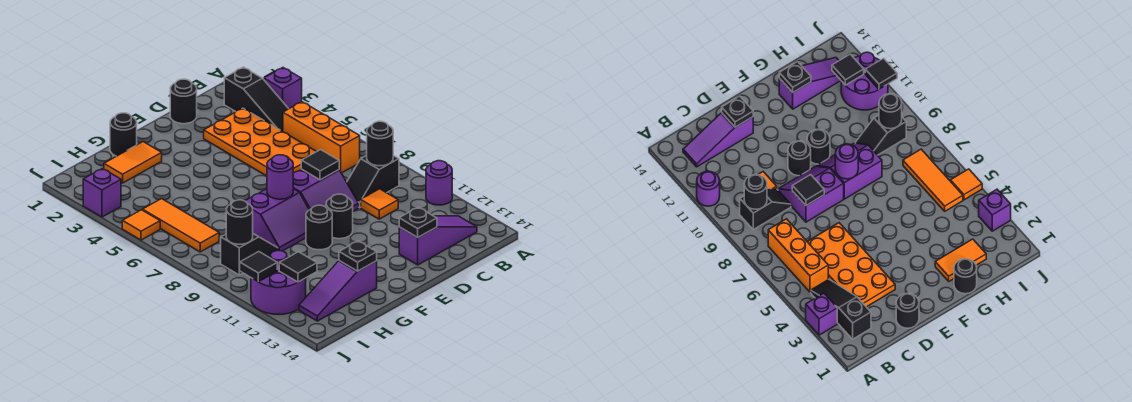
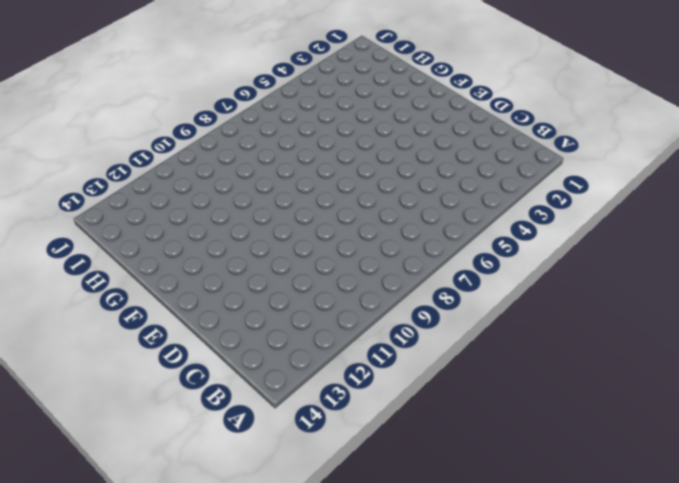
none -> purple brick A3 level 1
none -> purple round brick A11 level 1
none -> black slope B2:B4 level 1 top 2

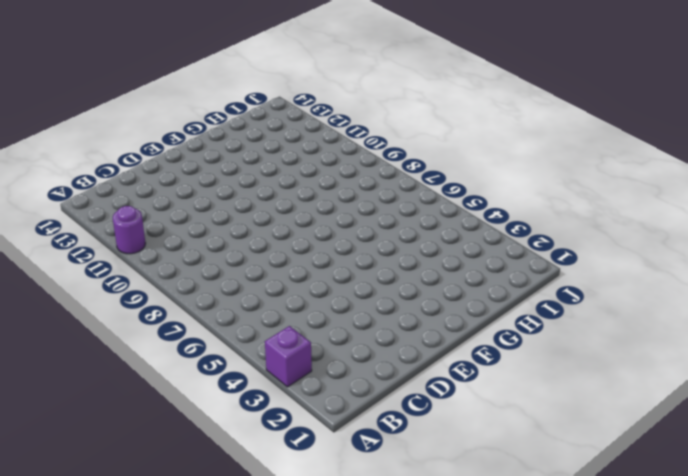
none -> black slope B2:B4 level 1 top 2
none -> orange brick B5:B7 level 1
none -> black slope B9:C9 level 1 top B

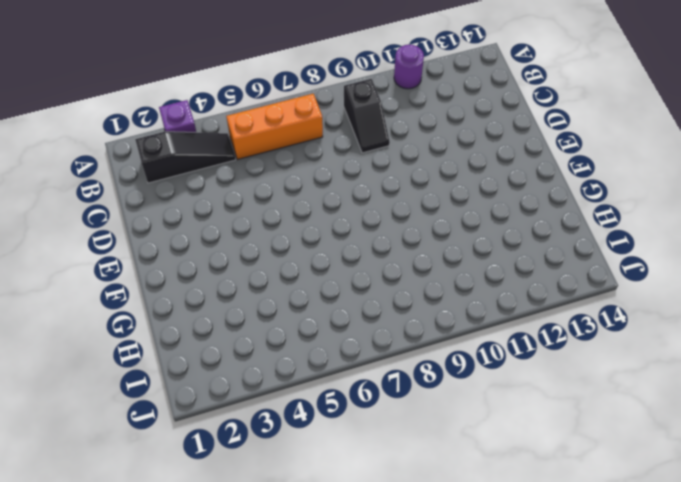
none -> purple slope B13:D13 level 1 top D
none -> orange plate C3:D6 level 1
none -> orange tile C10 level 1

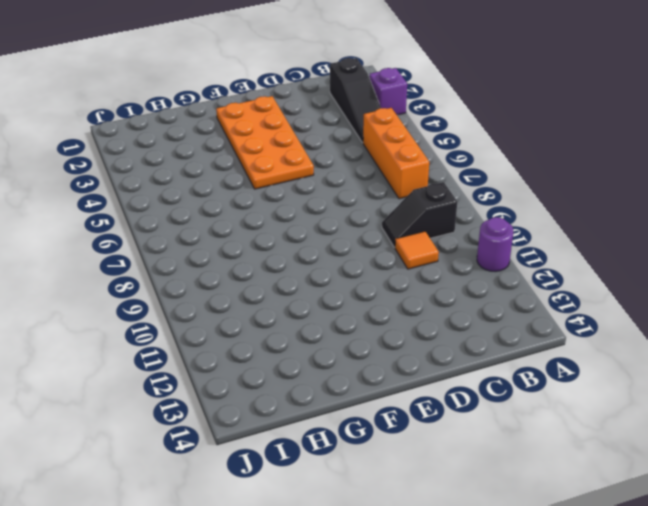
orange plate E2:F5 level 1 -> orange plate C3:D6 level 1
none -> purple slope B13:D13 level 1 top D
none -> black round brick D1 level 1
none -> purple slope D8:E9 level 1 top 8

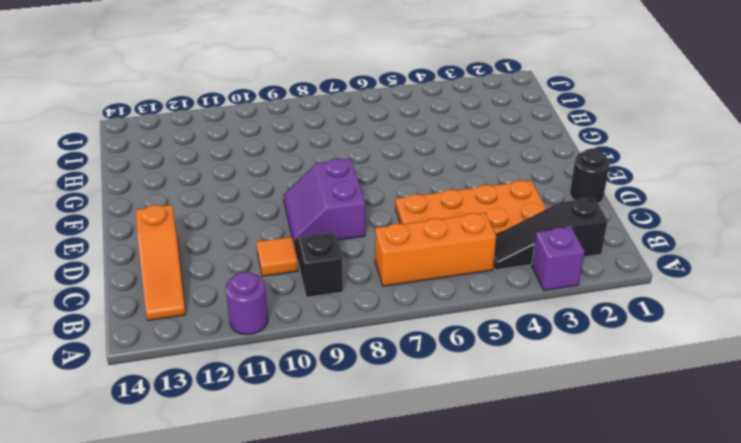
orange slope B13:D13 level 1 top D -> purple slope B13:D13 level 1 top D
none -> black round brick E10 level 1
none -> purple slope F8:G9 level 1 top 8
none -> black round brick F10 level 1

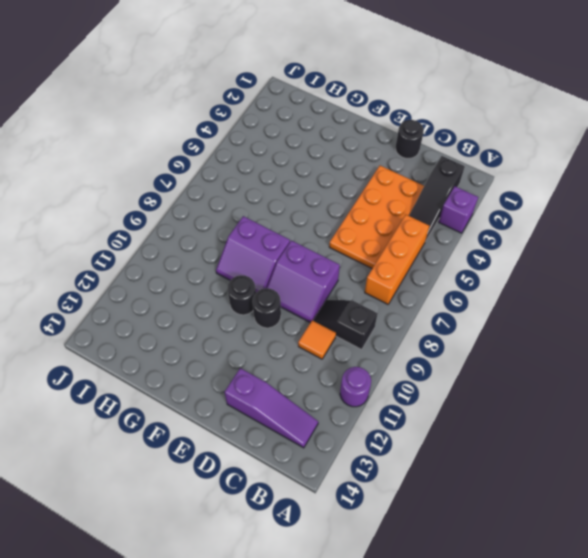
none -> black round brick G1 level 1
none -> orange tile G2:H2 level 1
none -> purple slope G13:I13 level 1 top G

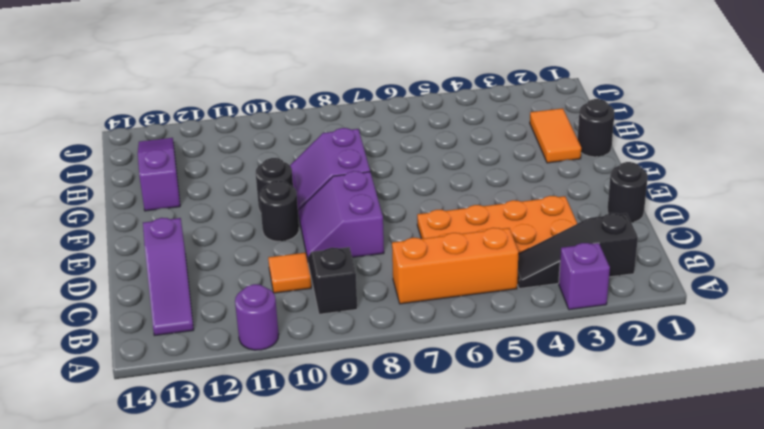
none -> black slope H9:I9 level 1 top I
none -> orange tile I5:I7 level 1
none -> purple round brick I11:J12 level 1

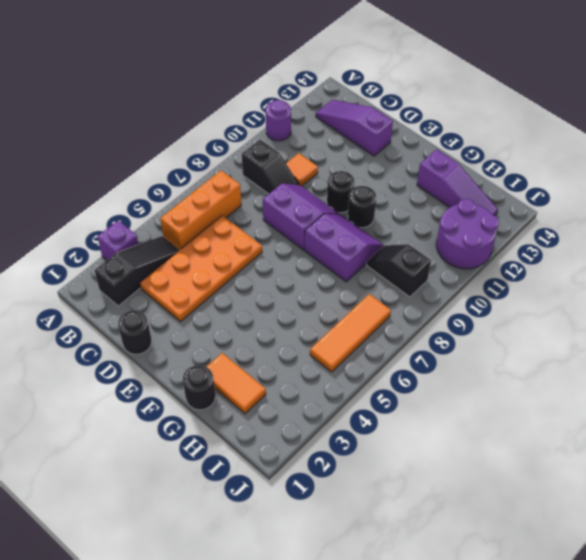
none -> purple brick J3 level 1
none -> orange tile J5 level 1
none -> black round brick B9 level 2

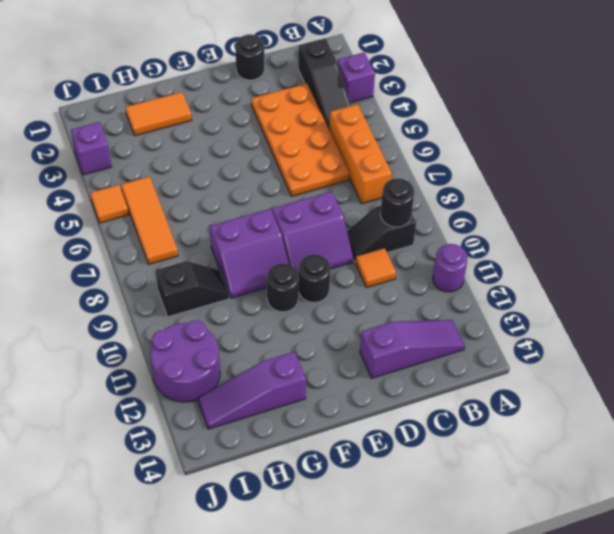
none -> black round brick G1 level 1
none -> black tile D8 level 2
none -> black plate D13 level 2

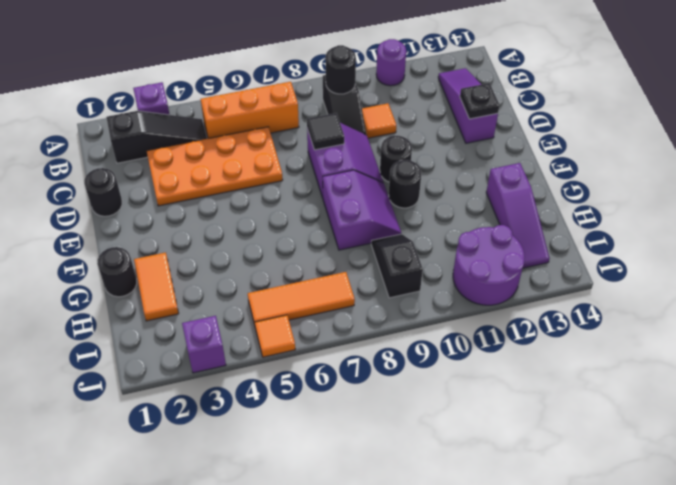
none -> purple round brick F8 level 2
none -> black plate G13 level 2
none -> black round brick I9 level 2

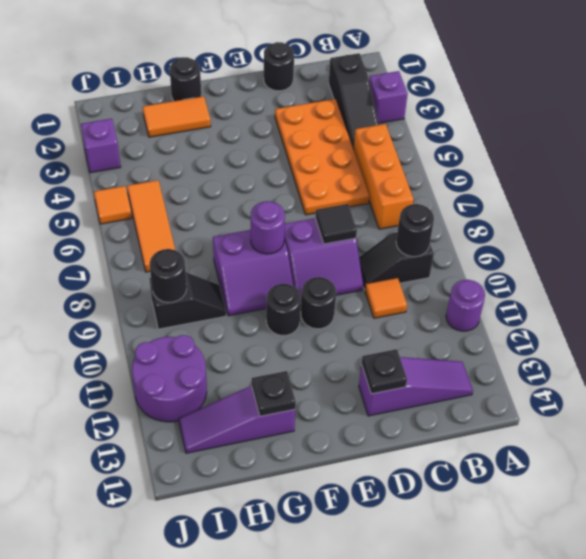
none -> black tile I12 level 2
none -> black tile J11 level 2

